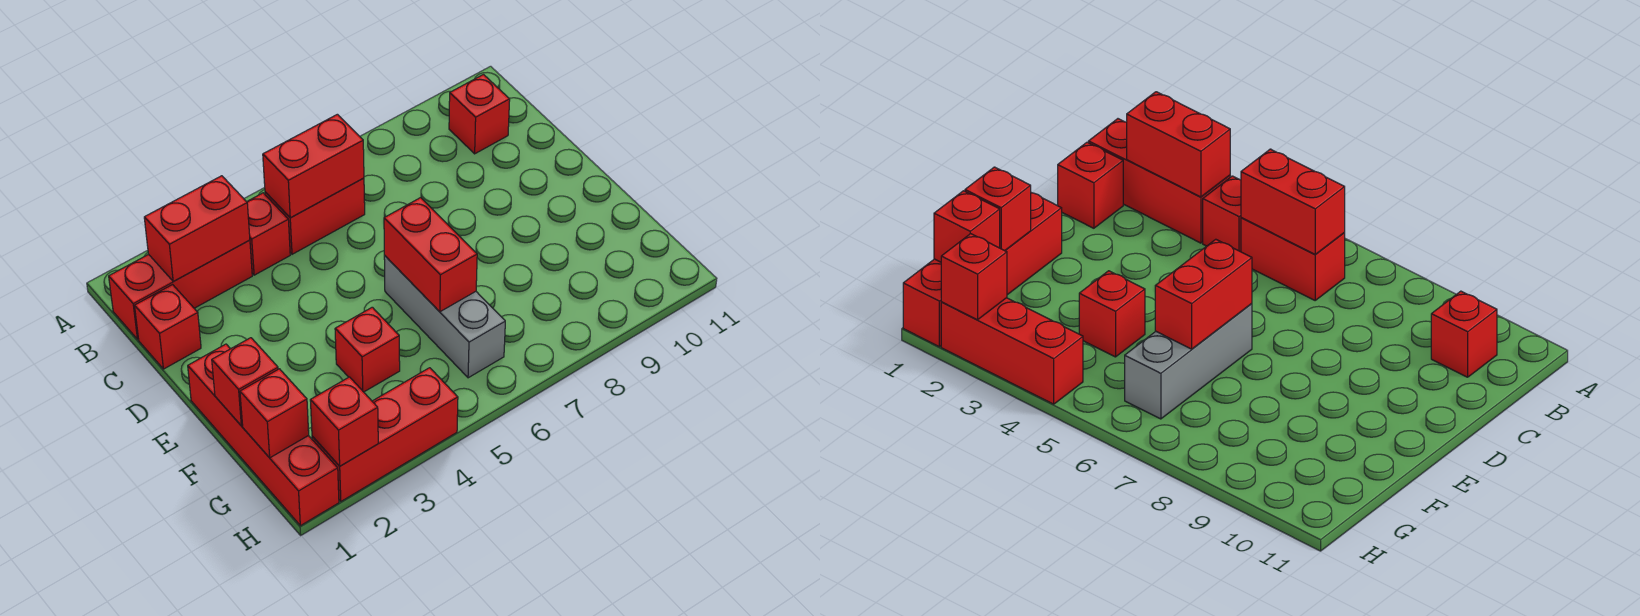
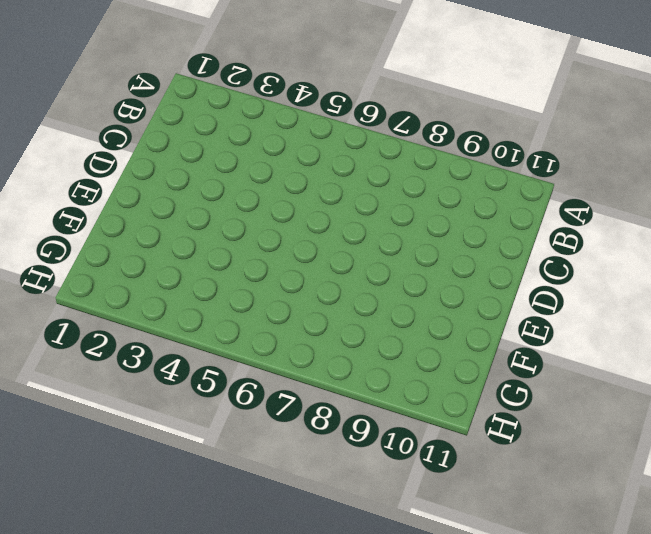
none -> red brick B1:B3 level 1
none -> red brick B4 level 1
none -> red brick B5:B6 level 1

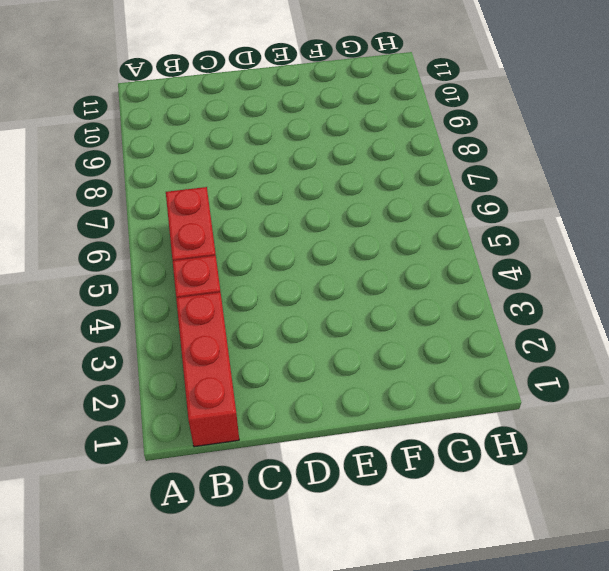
none -> red brick B10 level 1
none -> red brick C1 level 1
none -> red brick E1:H1 level 1

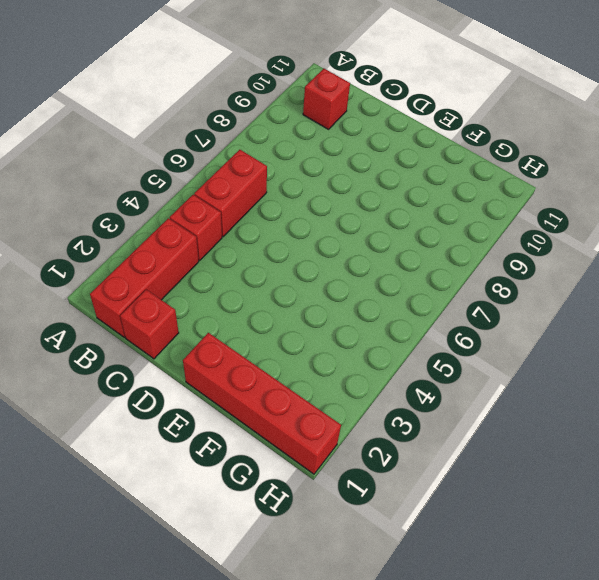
none -> grey brick E6:G6 level 1
none -> red brick F4 level 1
none -> red brick H2:H4 level 1

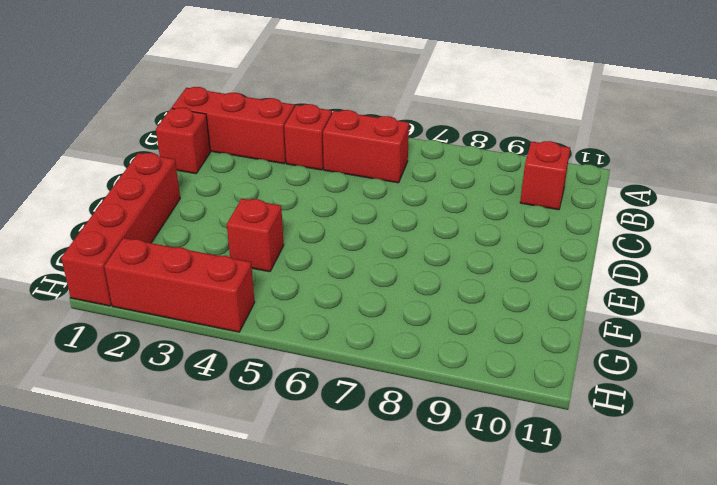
none -> grey brick E6:G6 level 1
none -> red brick B2:B3 level 2
none -> red brick B5:B6 level 2

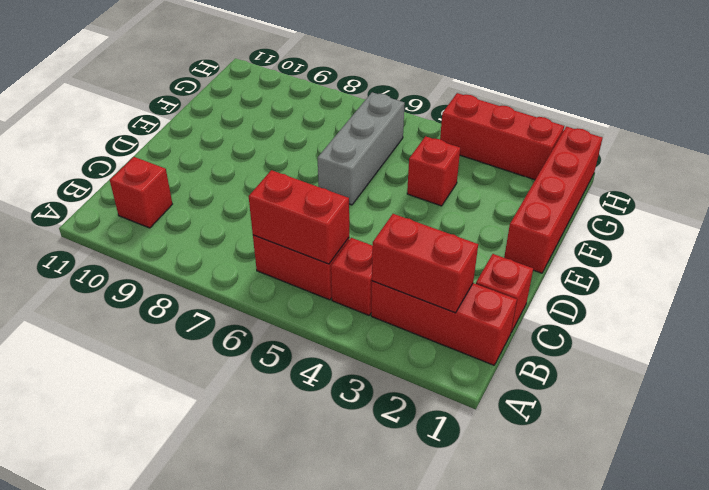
none -> red brick E6:F6 level 2
none -> red brick F1 level 2
none -> red brick G1 level 2

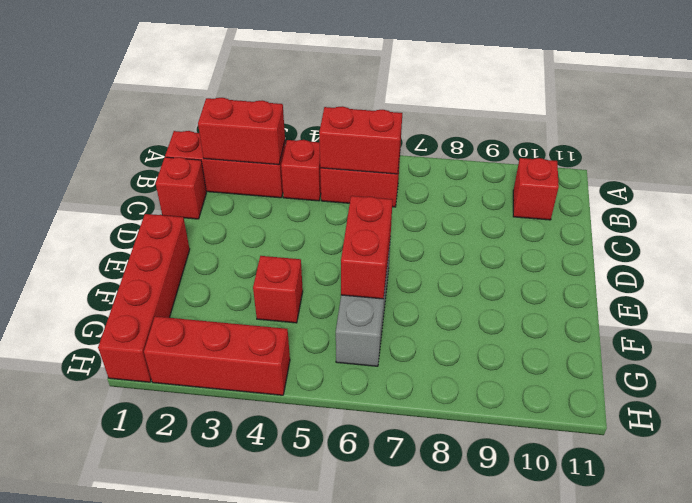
none -> red brick F1 level 2
none -> red brick G1 level 2
none -> red brick H2 level 2

